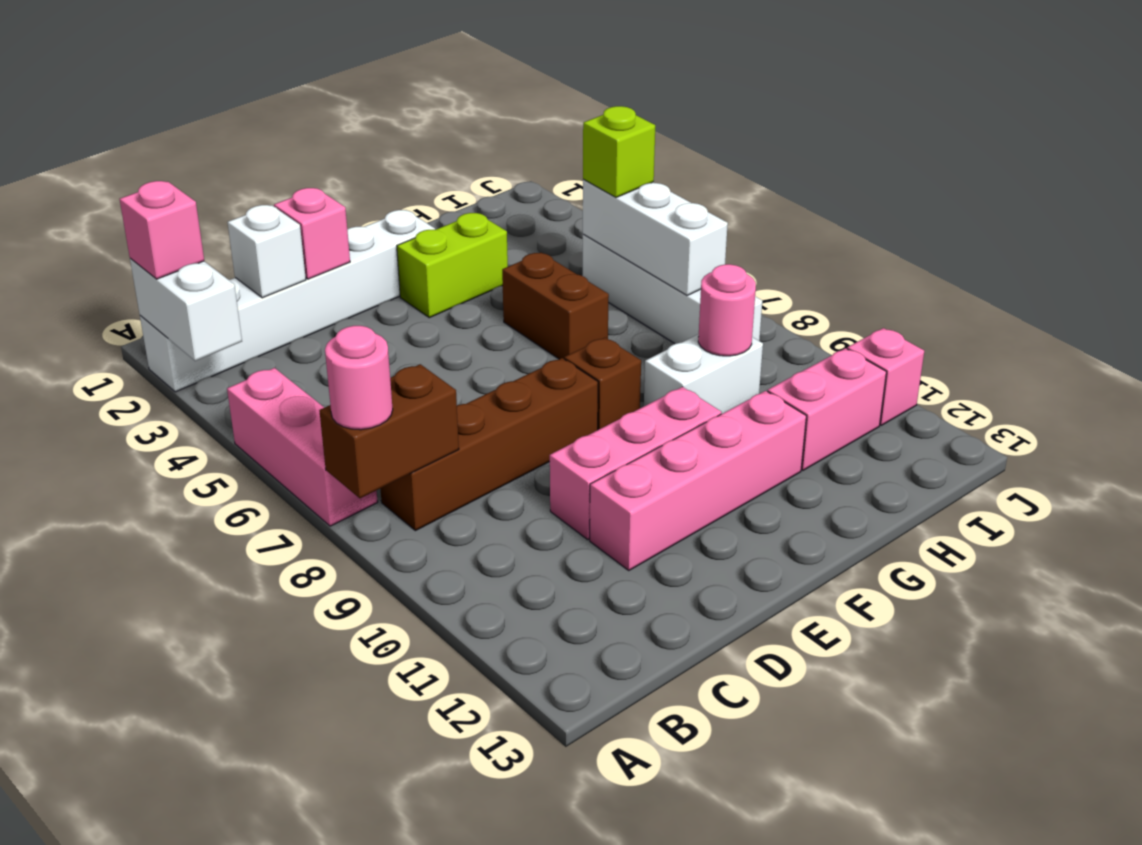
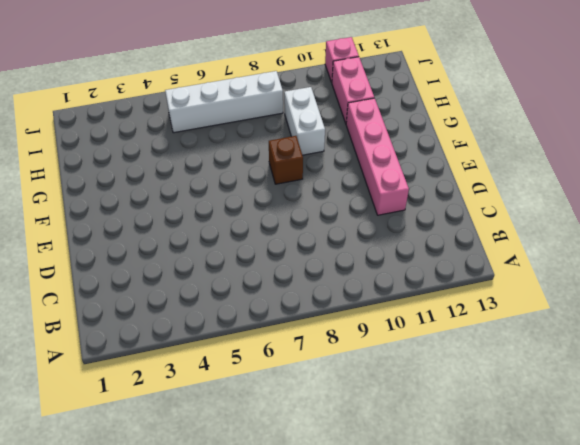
none -> white brick A2:F2 level 1
none -> pink brick A5:A7 level 1
none -> brown brick B8:E8 level 1

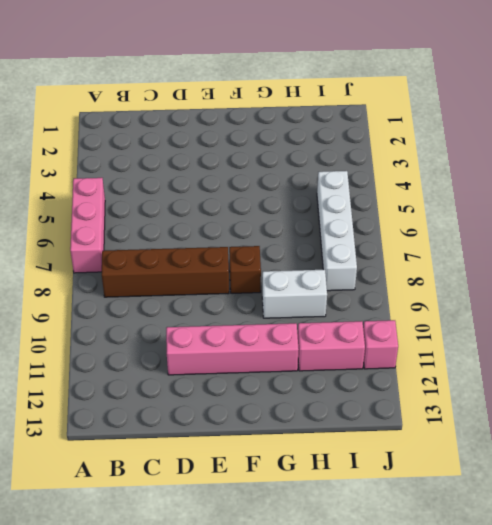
none -> white brick A2:F2 level 1
none -> pink brick D10:F10 level 1
none -> lime brick F3:G3 level 1

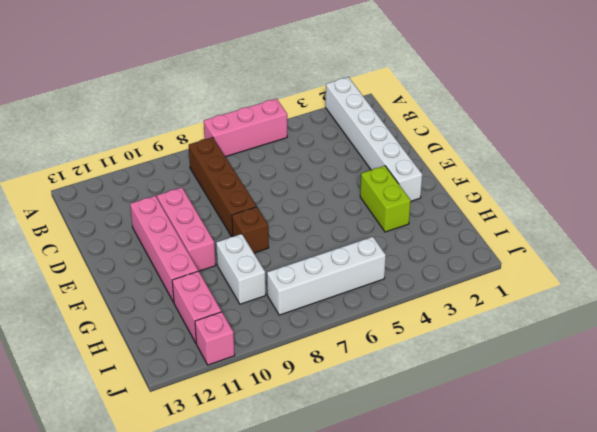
none -> brown brick G5:G6 level 1
none -> white brick A2:A3 level 2
none -> brown brick A8:B8 level 2

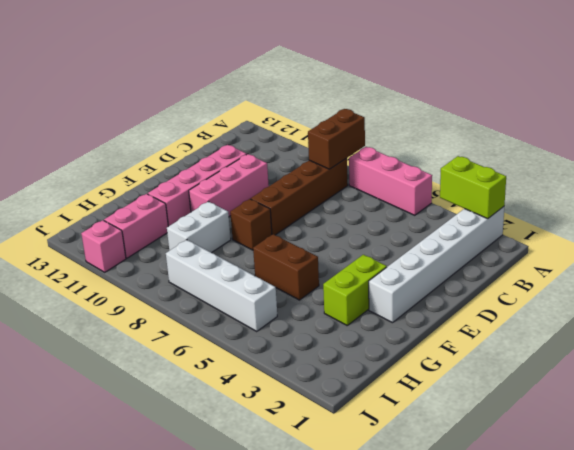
lime brick A2:A3 level 2 -> white brick A2:A3 level 2
none -> white brick C2 level 2
none -> pink brick D2 level 2
none -> pink round brick H9 level 2

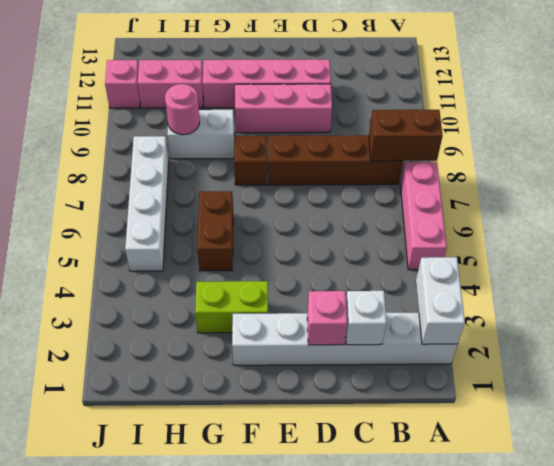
none -> white brick I5:I7 level 2
none -> pink brick A2 level 3
none -> pink round brick A8 level 3

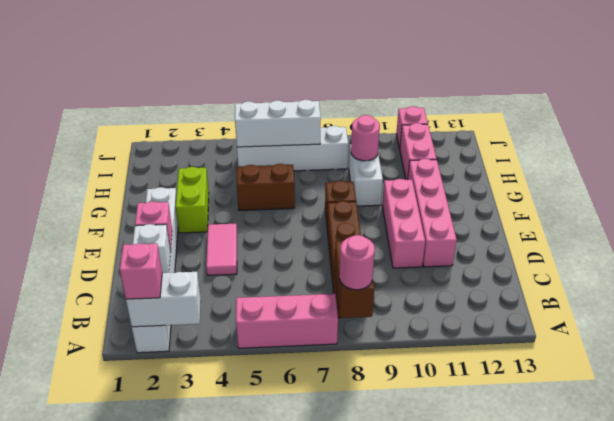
pink tile D4:E4 level 1 -> none
none -> lime brick I5 level 3

